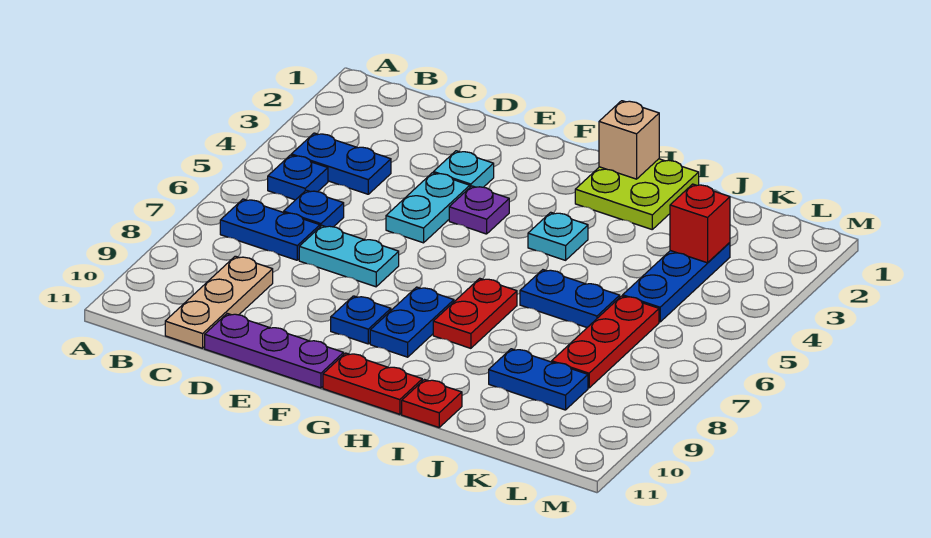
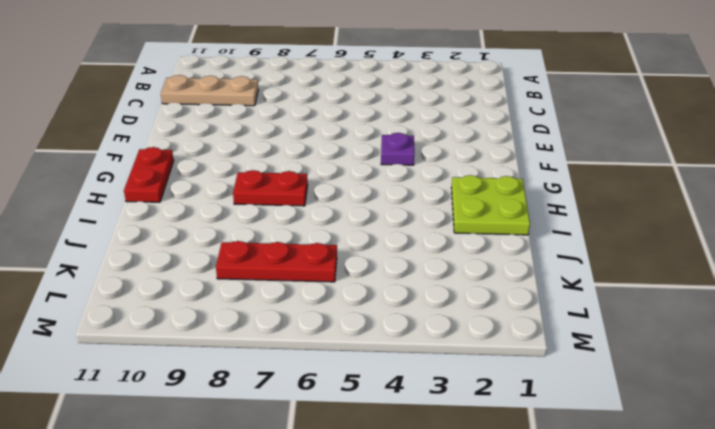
none -> blue plate B4:C4 level 1
none -> blue plate B5 level 1
none -> blue plate B7:C7 level 1

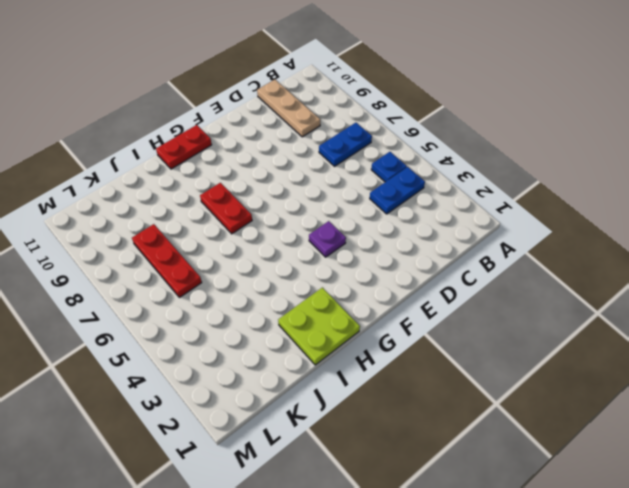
none -> blue plate C6 level 1
none -> cyan plate D7:E7 level 1
none -> purple plate D11:F11 level 1

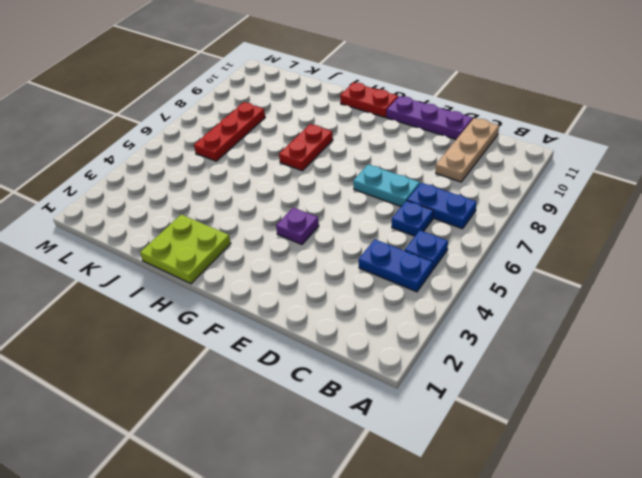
none -> cyan plate E3 level 1
none -> cyan plate E4:E5 level 1
none -> blue plate F9 level 1

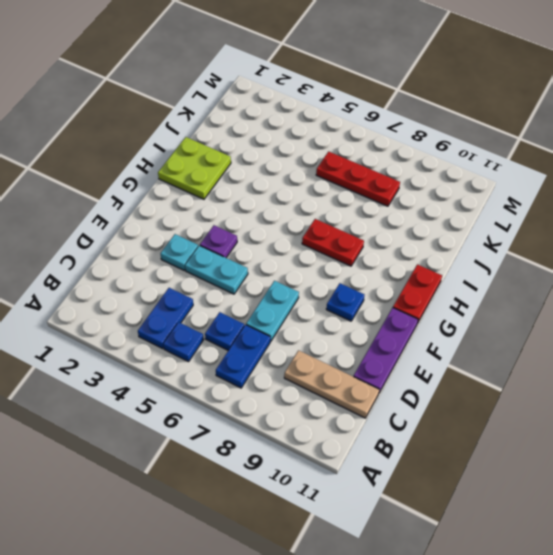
none -> blue plate G8:G9 level 1
none -> cyan plate H4 level 1
none -> blue plate I6:J6 level 1

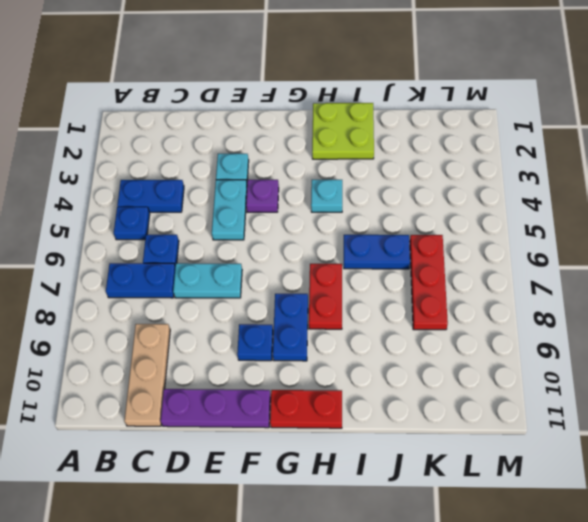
none -> red plate I11 level 1
none -> blue plate J9:K9 level 1
none -> blue plate K3:K5 level 1

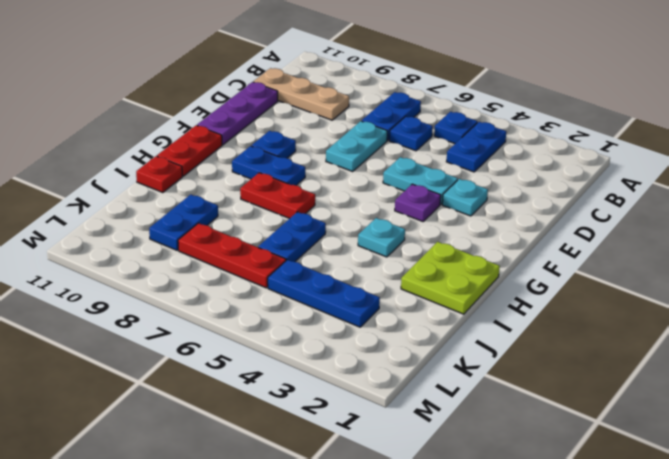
none -> tan brick H1 level 2
none -> red brick K3 level 2

